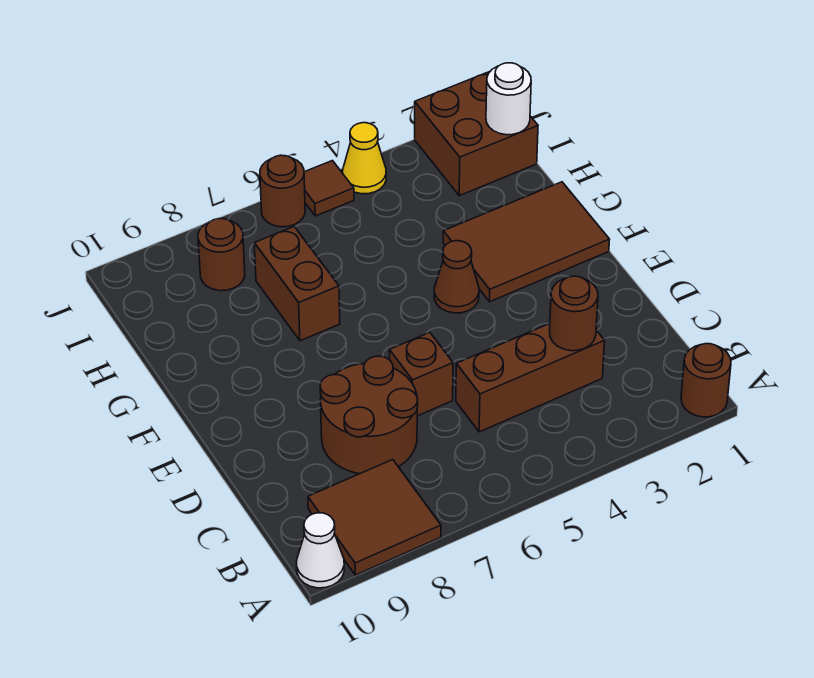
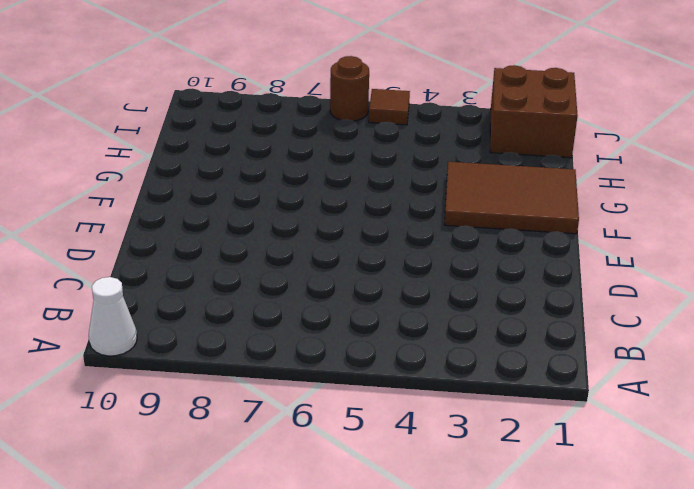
none -> brown round brick A1 level 1
none -> brown tile A8:B9 level 1
none -> brown brick C3:C5 level 1

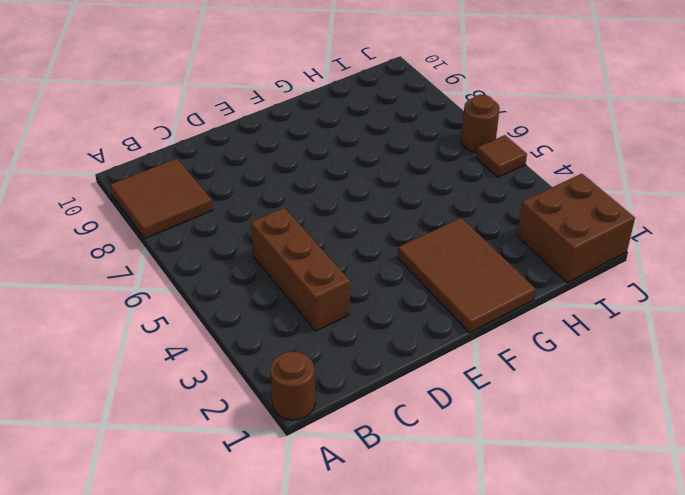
none -> white cone A10 level 1
none -> brown round brick C7:D8 level 1
none -> brown brick D6 level 1

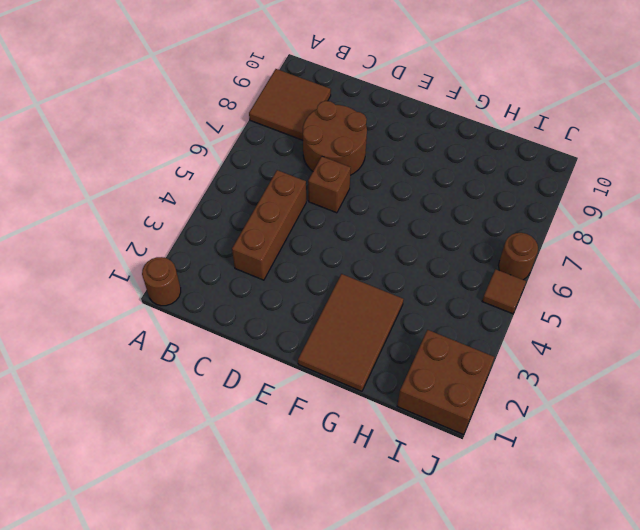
none -> white cone A10 level 1
none -> brown cone F4 level 1
none -> brown brick G7:H7 level 1

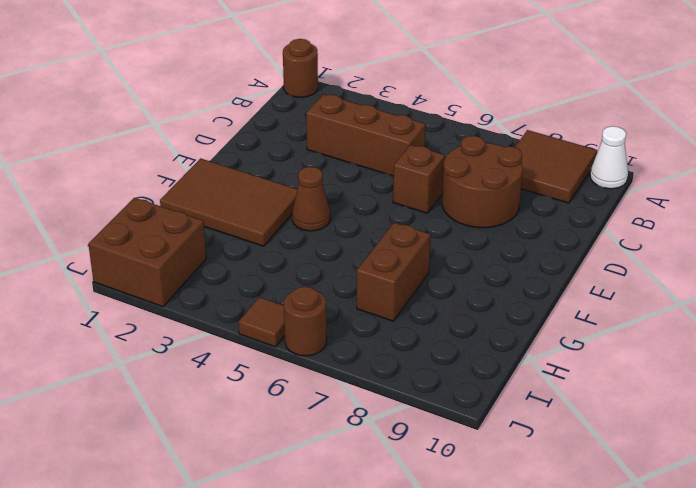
none -> brown round brick I8 level 1
none -> yellow cone J4 level 1
none -> brown round brick C3 level 2

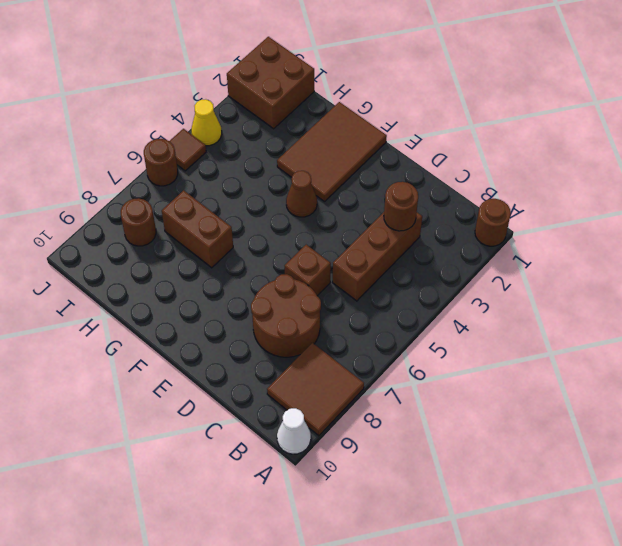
none -> white round brick I1 level 2

